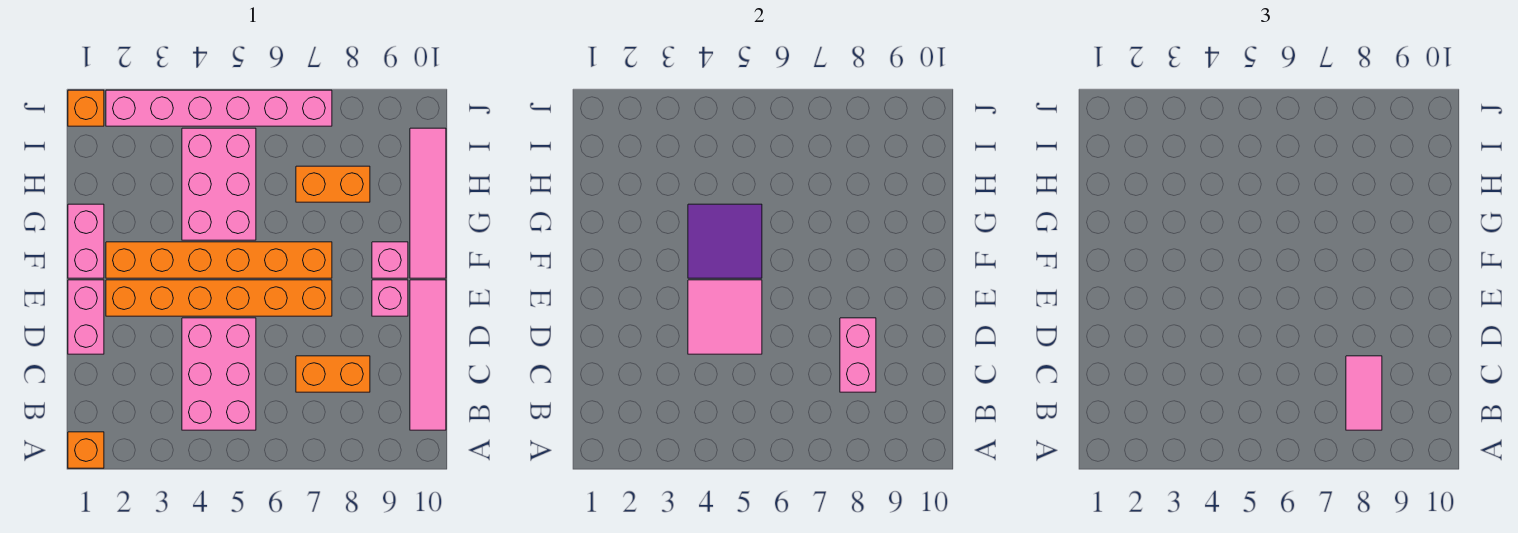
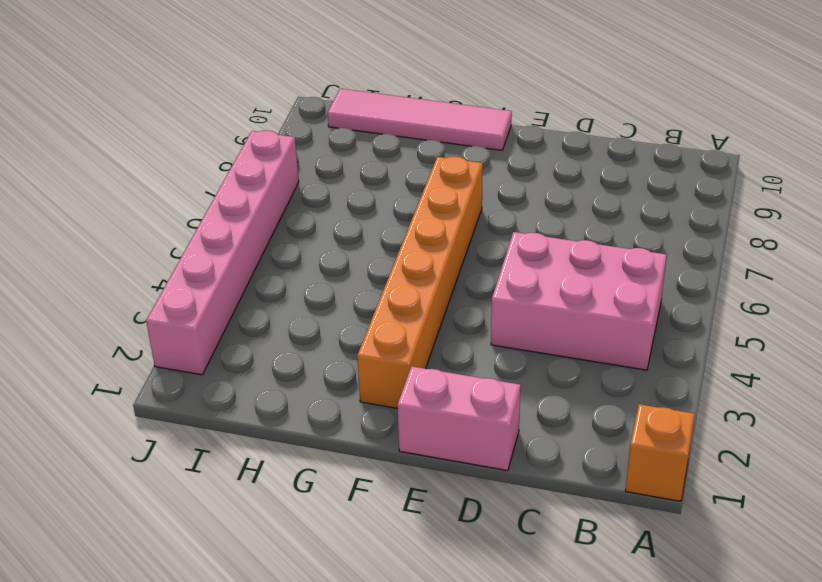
none -> pink tile B10:E10 level 1
none -> orange brick C7:C8 level 1
none -> orange brick E2:E7 level 1

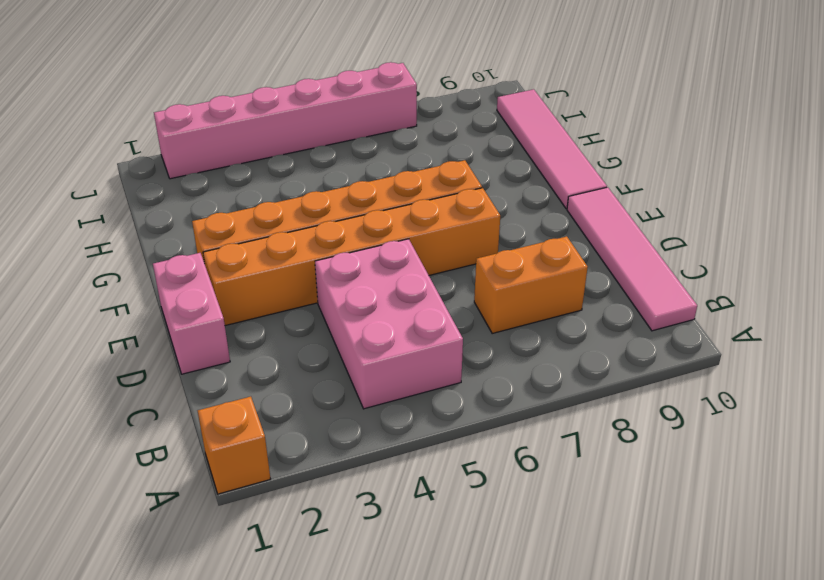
none -> pink brick E9 level 1
none -> pink brick F1:G1 level 1
none -> pink brick F9 level 1

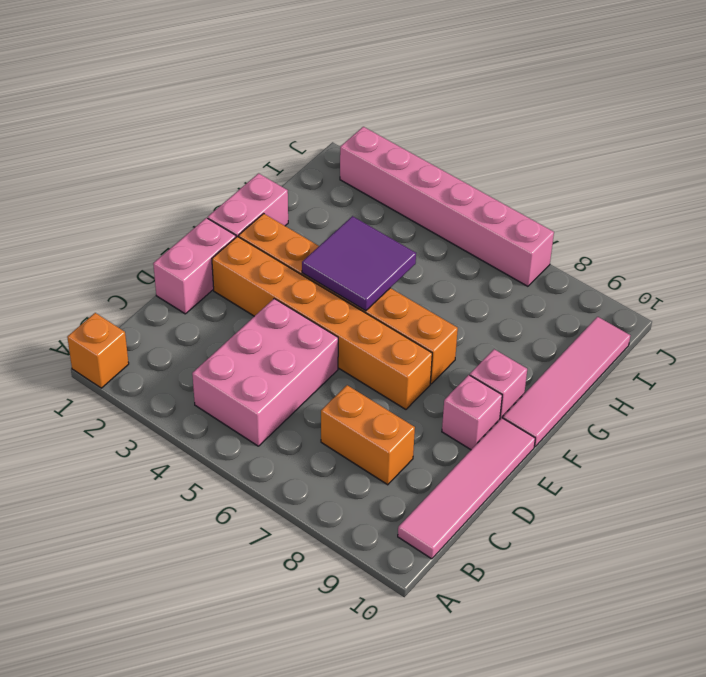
none -> pink brick G4:I5 level 1
none -> orange brick H7:H8 level 1
none -> orange brick J1 level 1

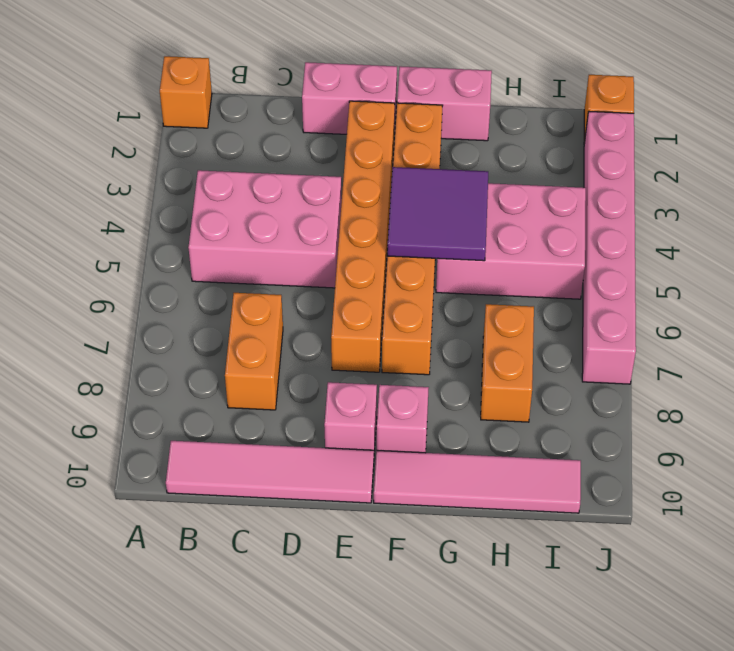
none -> pink brick C8:D8 level 2
none -> pink tile D4:E5 level 2
none -> pink tile B8:C8 level 3

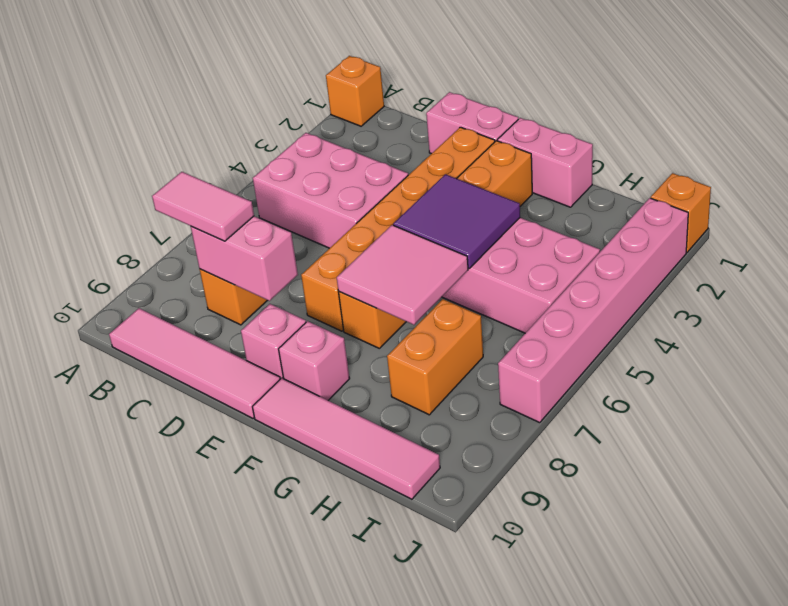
pink tile F6:G7 level 2 -> pink tile D4:E5 level 2

